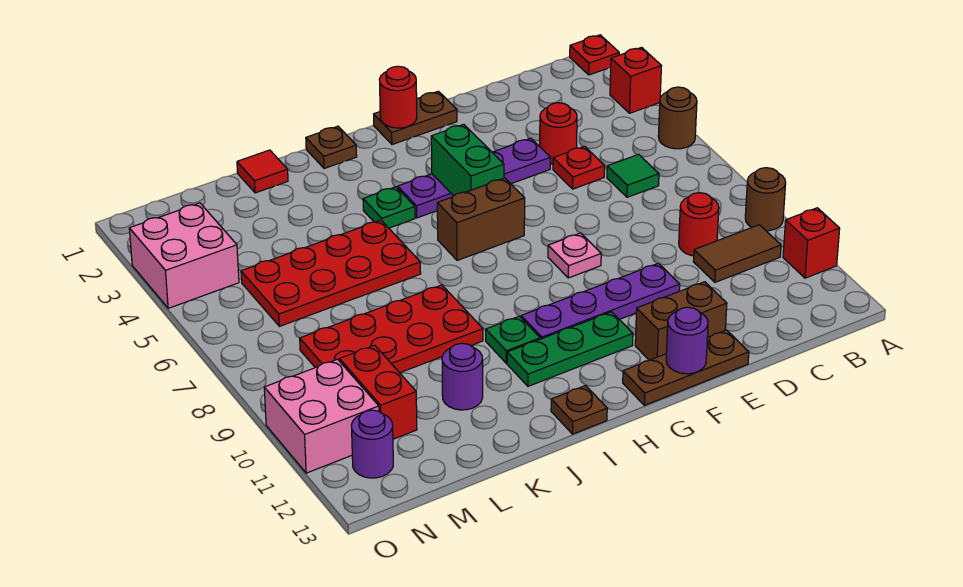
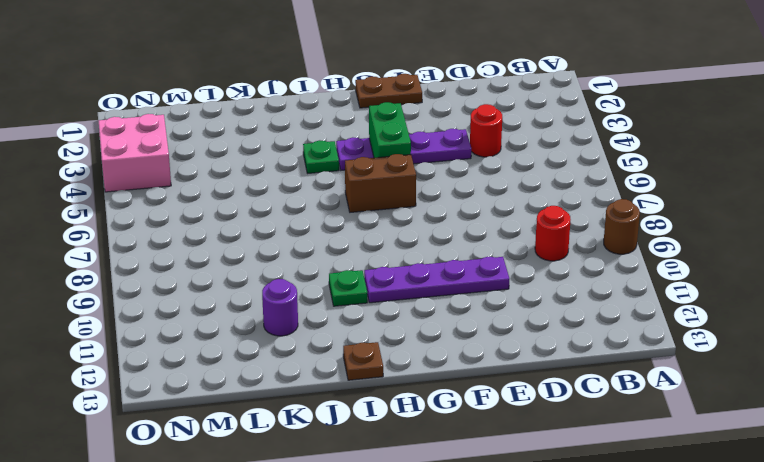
none -> red plate A1 level 1
none -> red brick A3 level 1
none -> brown round brick A5 level 1
none -> red brick A11 level 1

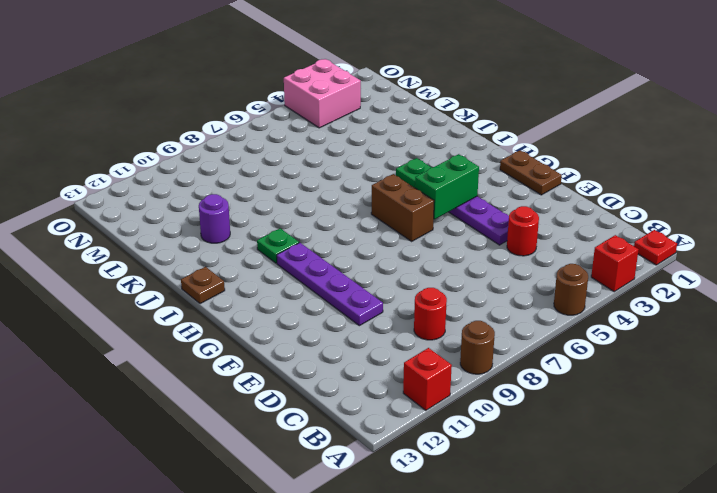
none -> brown tile B10:C10 level 1
none -> green tile C6 level 1
none -> red plate D5 level 1
none -> brown brick E12:F12 level 1

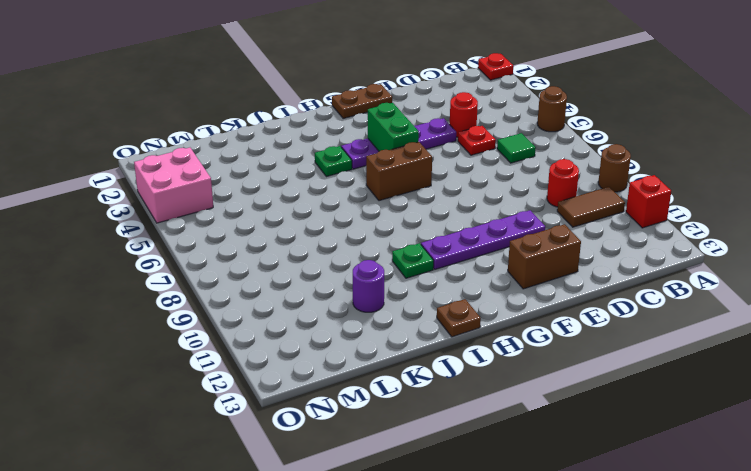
none -> red brick A3 level 1
none -> brown plate E13:G13 level 1
none -> pink plate F8 level 1
none -> green plate G11:I11 level 1

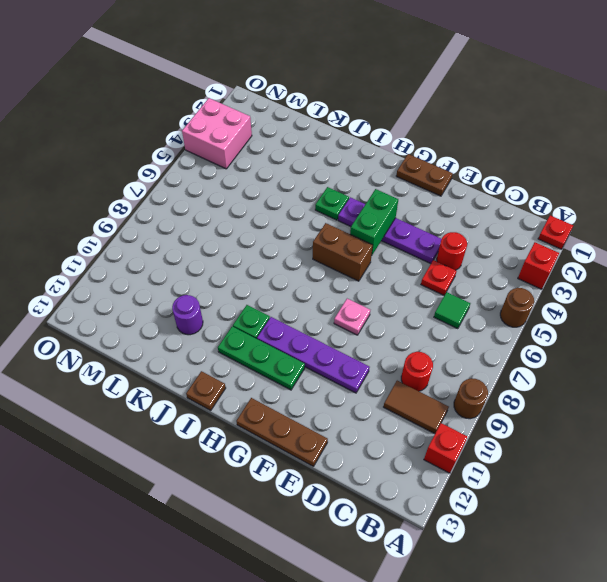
none -> brown brick E12:F12 level 1
none -> brown plate I1 level 1
none -> red plate J5:M6 level 1
none -> red plate J8:M9 level 1

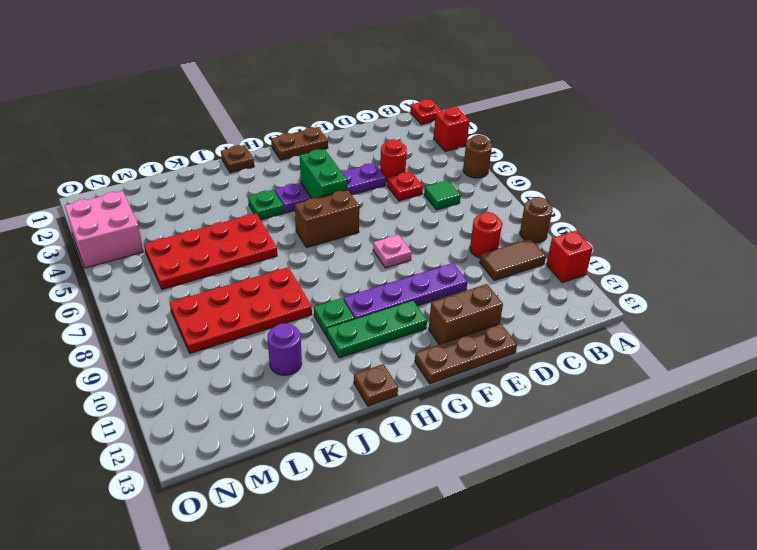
none -> red tile K1 level 1
none -> red brick M10:M11 level 1
none -> pink brick N10:O11 level 1
none -> purple round brick N12 level 1

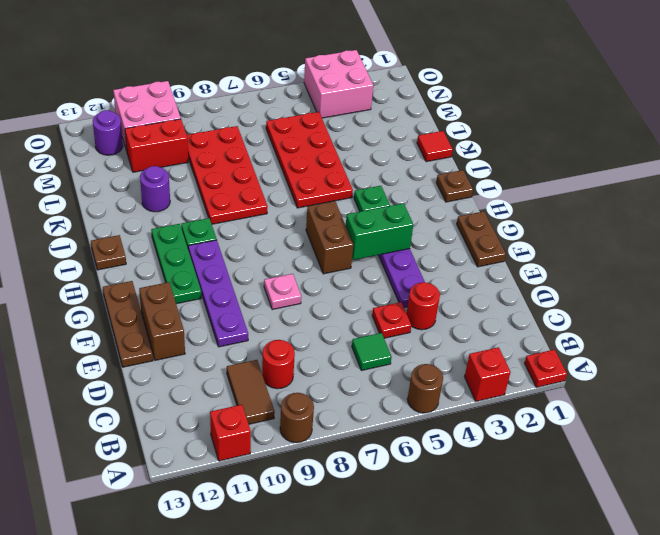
none -> purple round brick F13 level 2
none -> red round brick G1 level 2

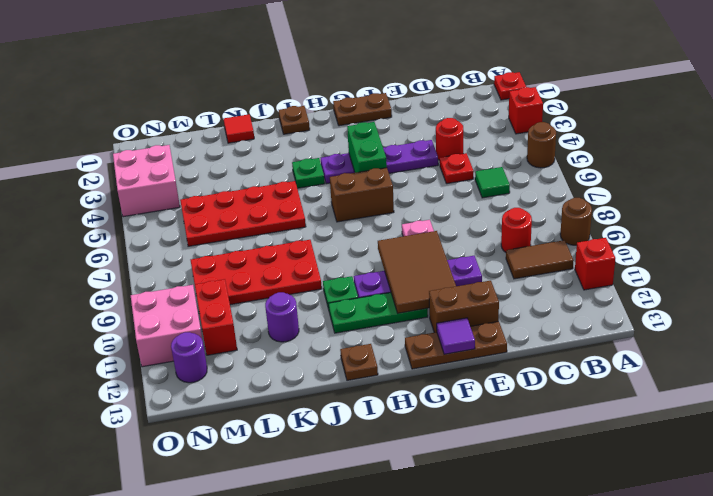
brown tile F9:G11 level 2 -> none
purple tile F13 level 2 -> purple round brick F13 level 2
none -> red round brick G1 level 2

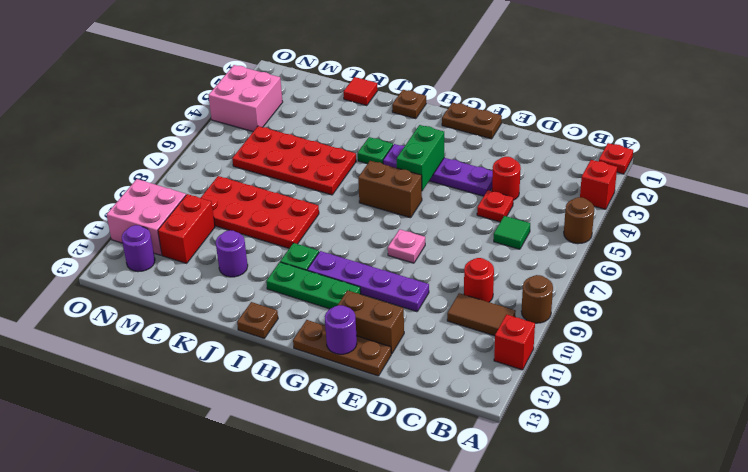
none -> red round brick G1 level 2

